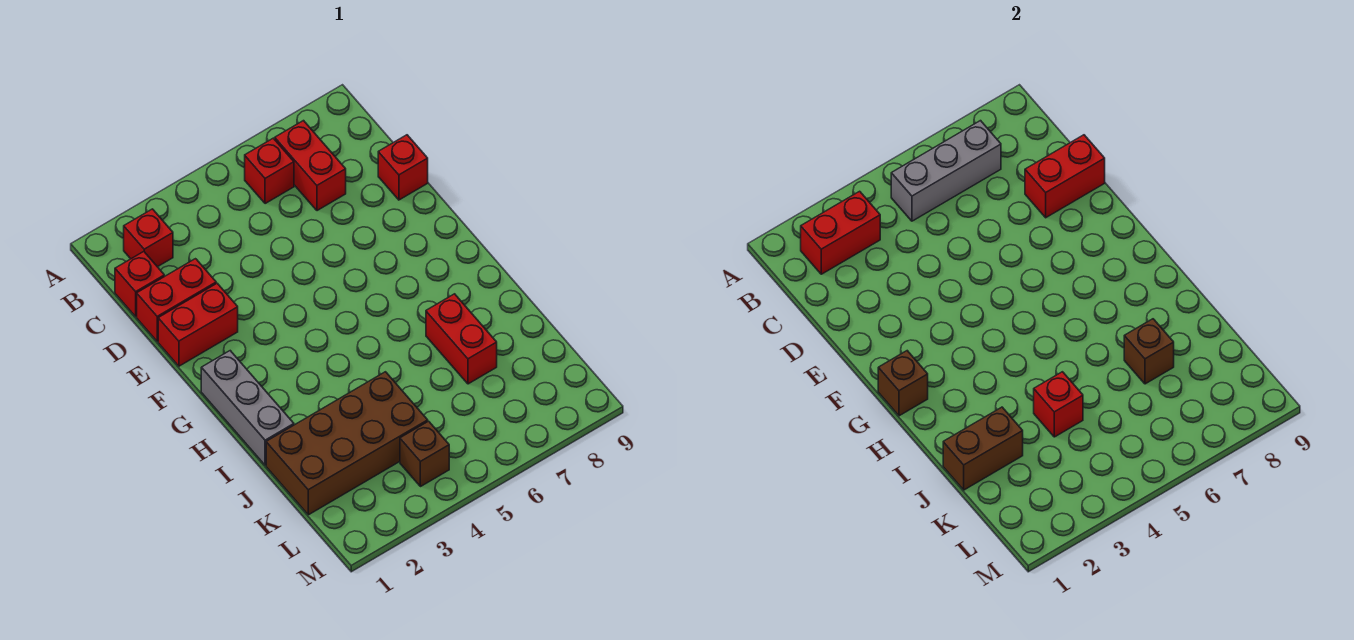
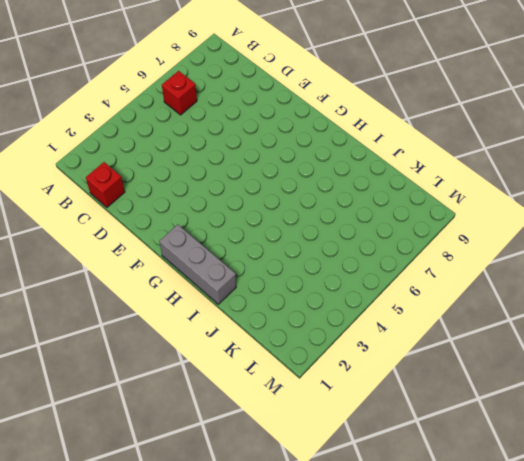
none -> red brick B2 level 1
none -> red brick B7:C7 level 1
none -> red brick D1:D2 level 1

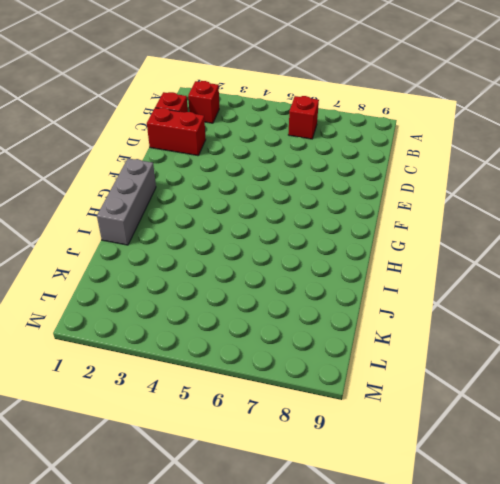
none -> red brick B7:C7 level 1
none -> red brick D9 level 1
none -> red brick E1:E2 level 1

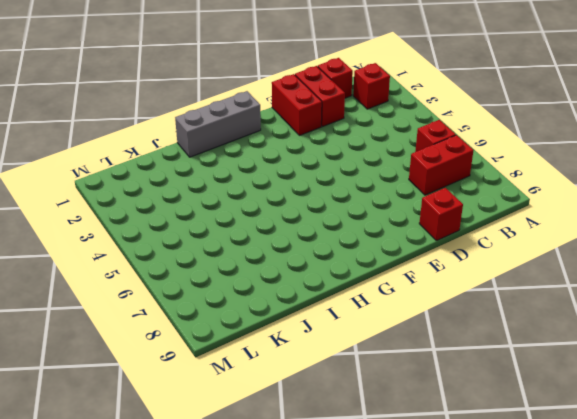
none -> red brick I7:J7 level 1
none -> brown brick J1:K4 level 1
none -> brown brick L4 level 1

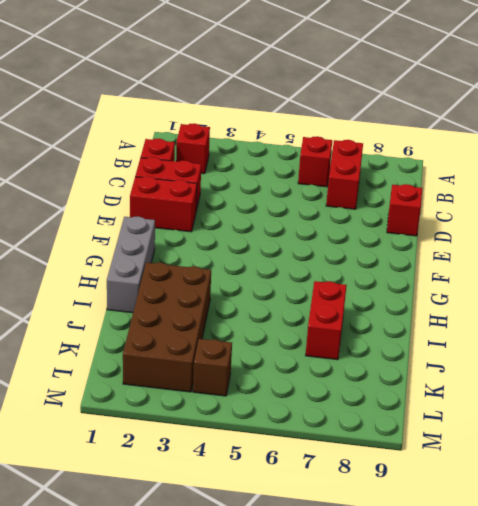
brown brick I2:L3 level 1 -> brown brick J1:K4 level 1
none -> red brick B2:B3 level 2
none -> grey brick B5:B7 level 2
none -> red brick D8:D9 level 2

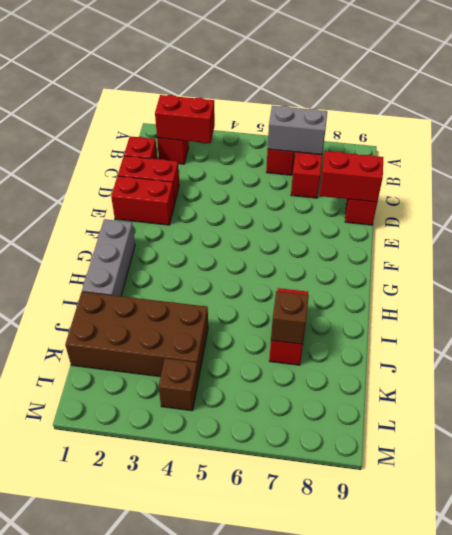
grey brick B6:B7 level 2 -> grey brick B5:B7 level 2
none -> brown brick G1 level 2
none -> brown brick J1:J2 level 2
none -> red brick J4 level 2

